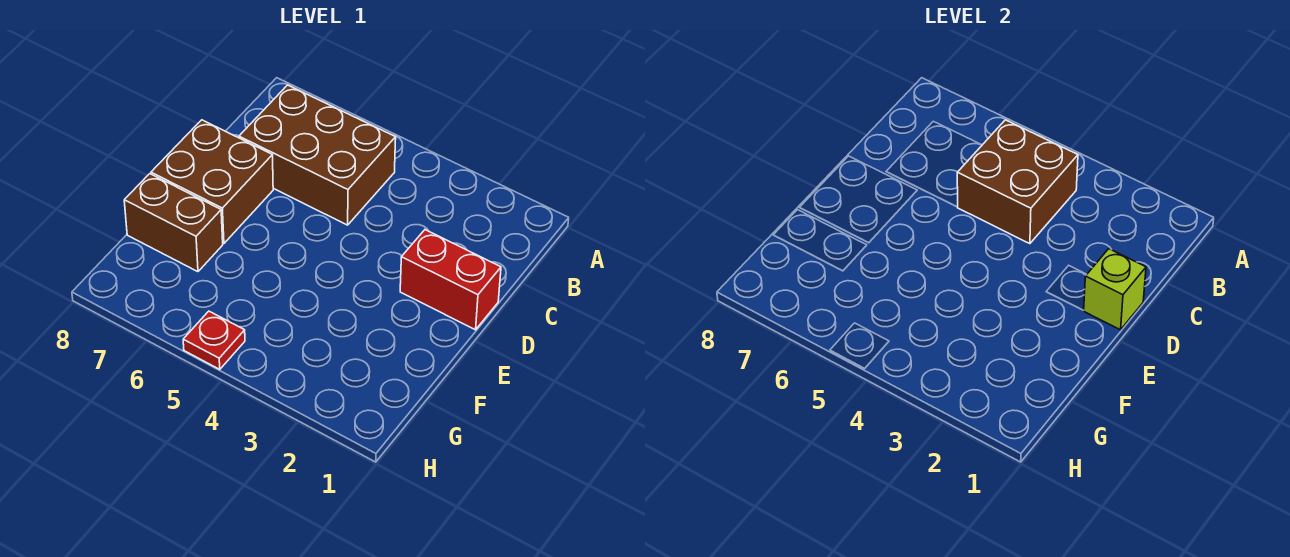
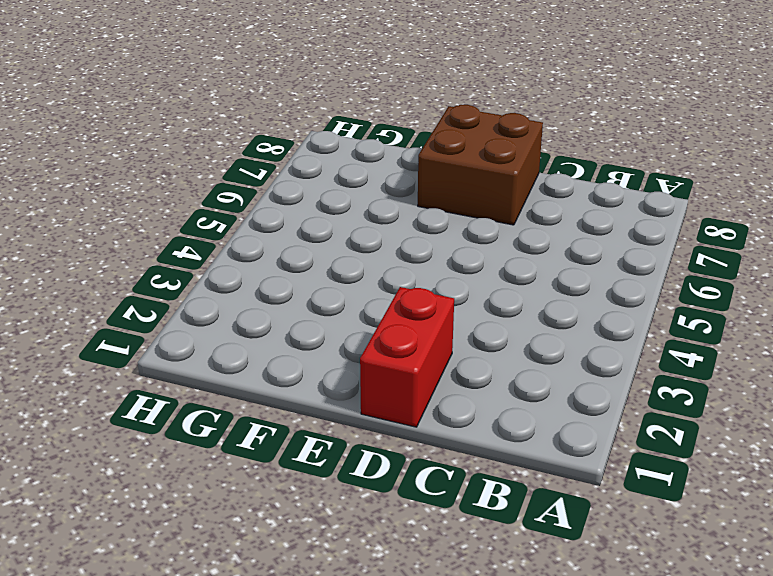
none -> brown brick B5:C7 level 1
none -> brown brick F7:F8 level 1

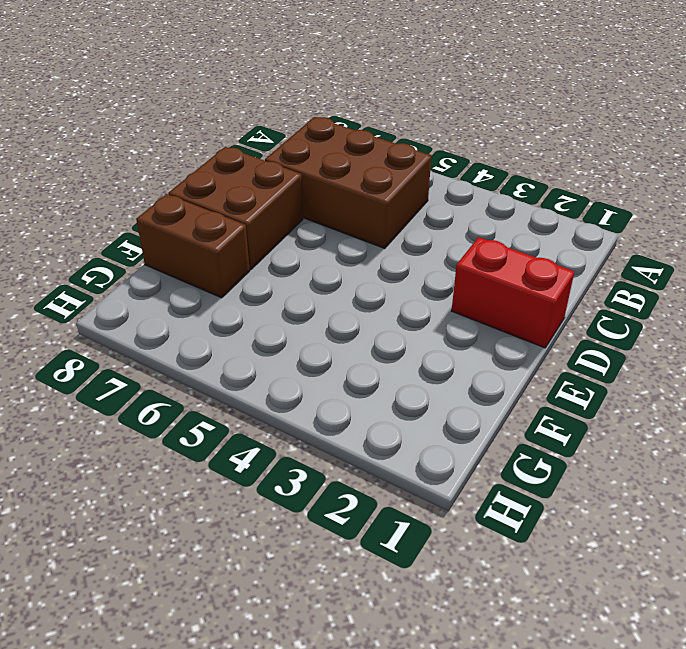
none -> red plate H5 level 1
none -> brown brick B4:C5 level 2

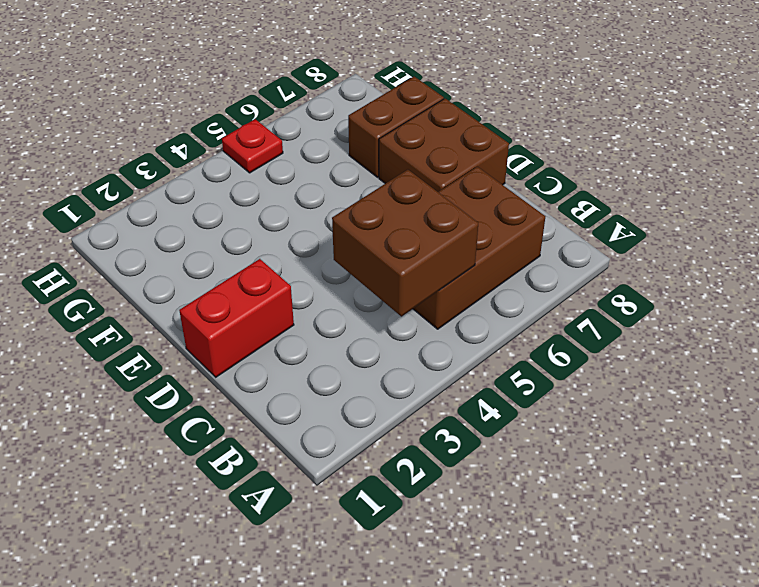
none -> lime brick D1 level 2

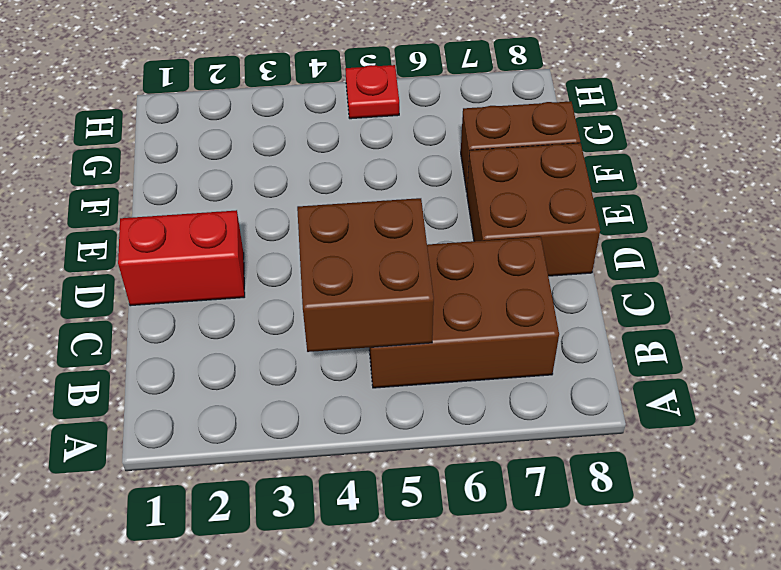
none -> lime brick D1 level 2

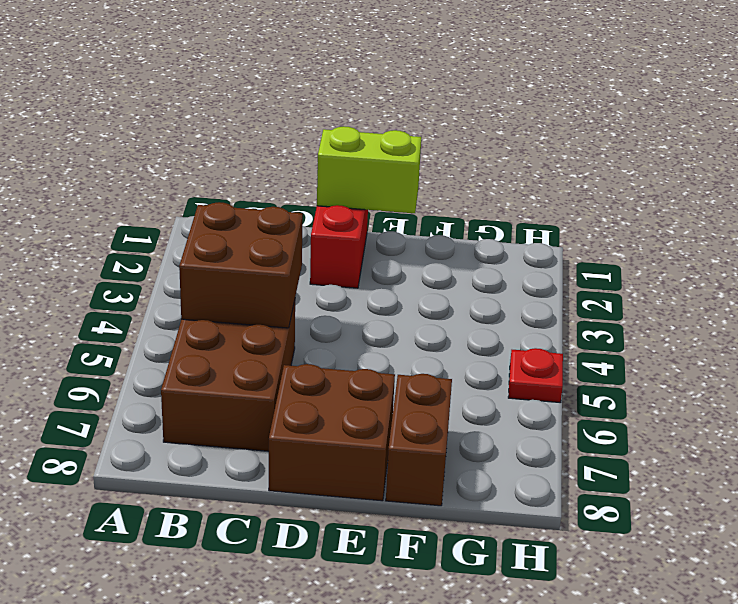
lime brick D1:E1 level 2 -> lime brick D1 level 2

